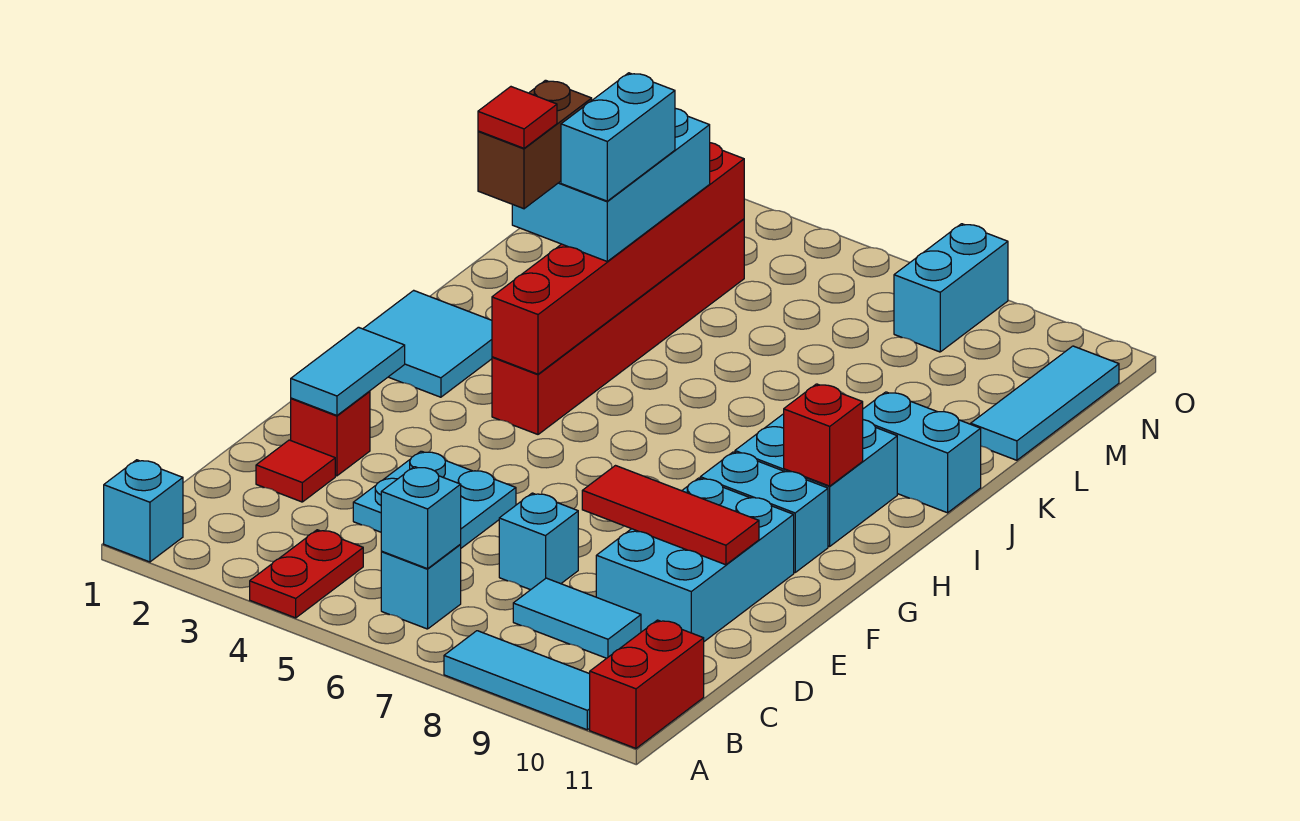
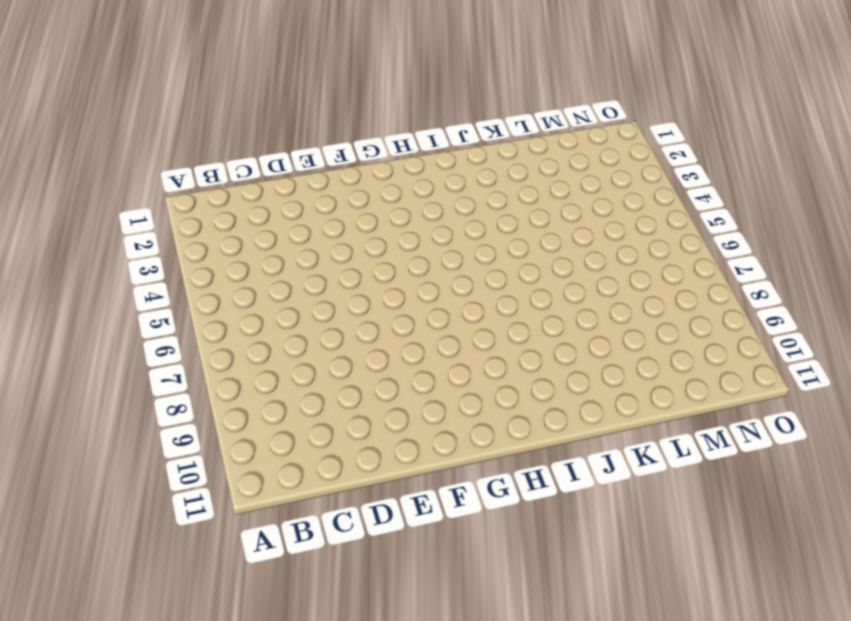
none -> cyan brick A1 level 1
none -> red plate A4:B4 level 1
none -> cyan tile A8:A10 level 1

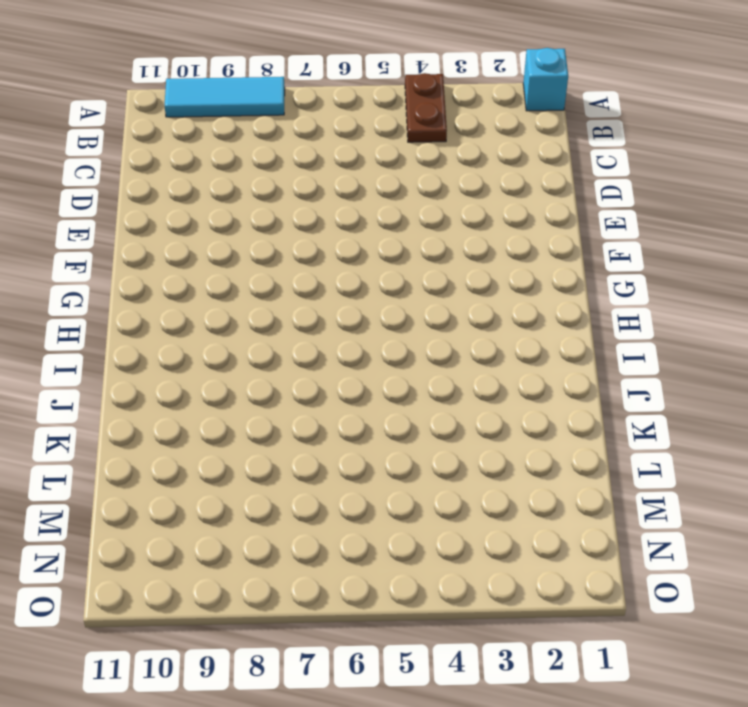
brown plate A4:B4 level 1 -> red plate A4:B4 level 1
none -> red brick A11:B11 level 1
none -> cyan brick B6 level 1
none -> cyan tile C8:C9 level 1

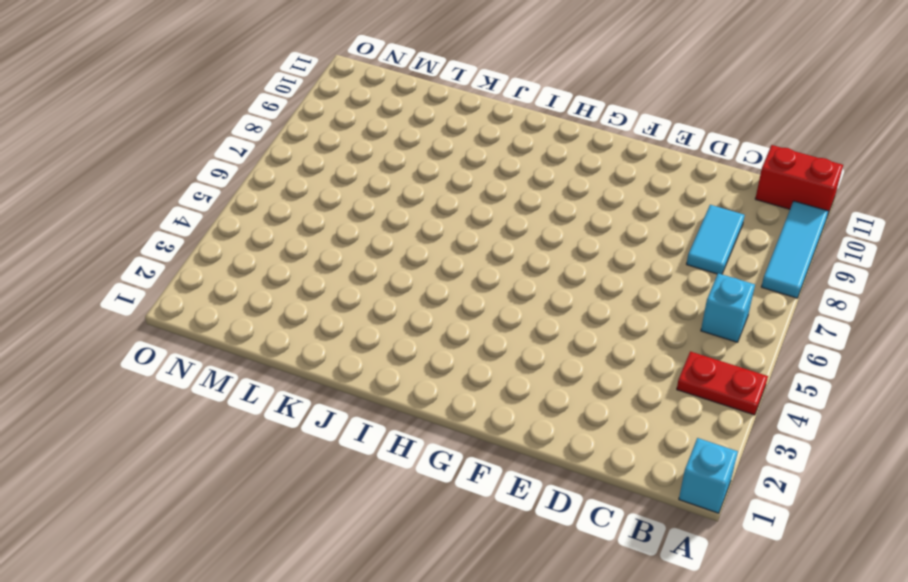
none -> red tile D2 level 1
none -> cyan plate D4:E5 level 1
none -> cyan brick D7 level 1

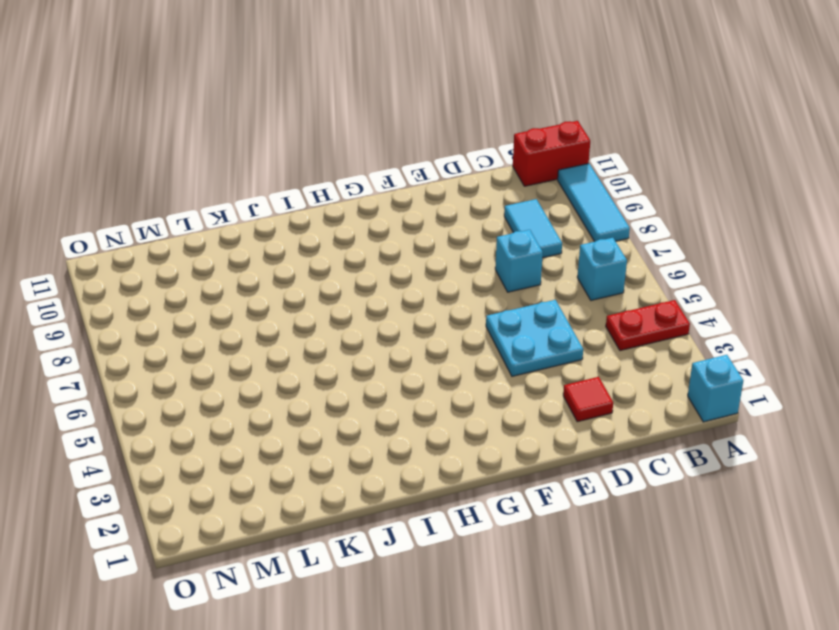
none -> cyan brick D9:F10 level 1
none -> red brick E2 level 1
none -> cyan brick G9:G10 level 1

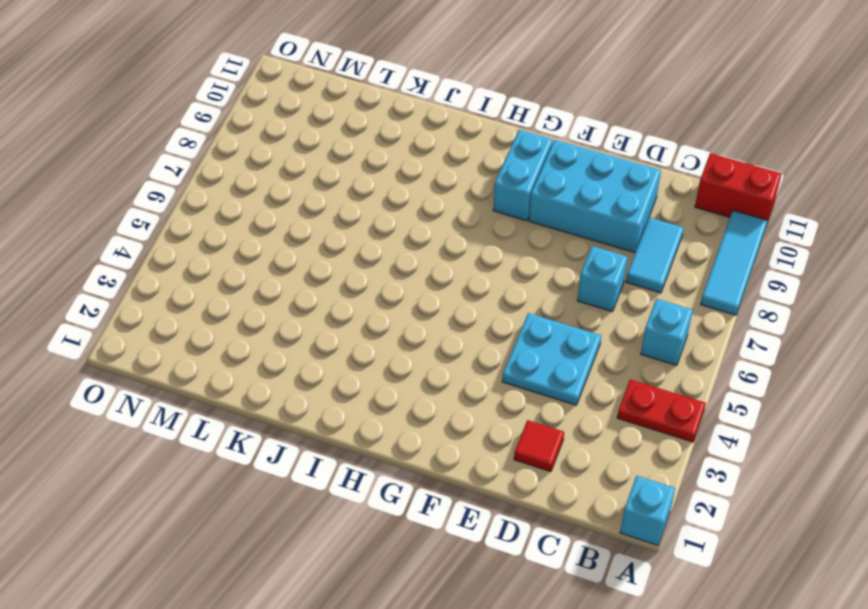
none -> red brick E2 level 1
none -> cyan tile H1:I2 level 1
none -> red brick H4:M4 level 1

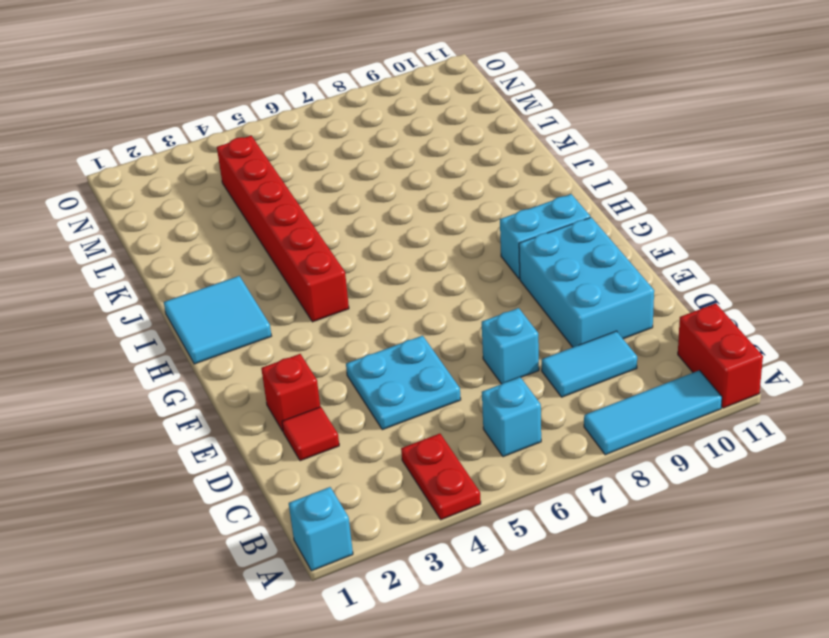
none -> cyan brick H9:I10 level 1
none -> cyan brick J10:J11 level 1
none -> cyan tile L11:N11 level 1

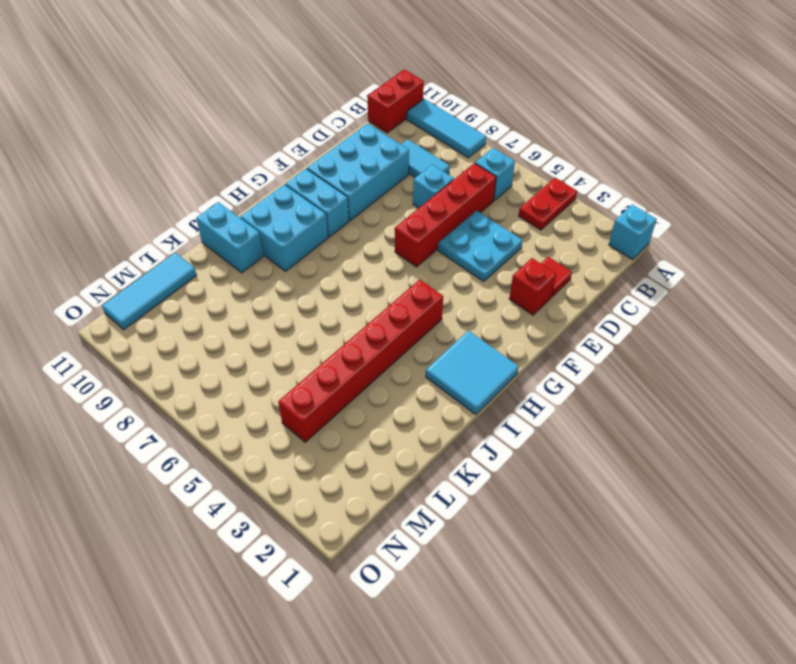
red brick C6:F6 level 1 -> none
none -> cyan brick N8:O8 level 1
none -> cyan brick B6 level 2
none -> cyan tile E2:F2 level 2

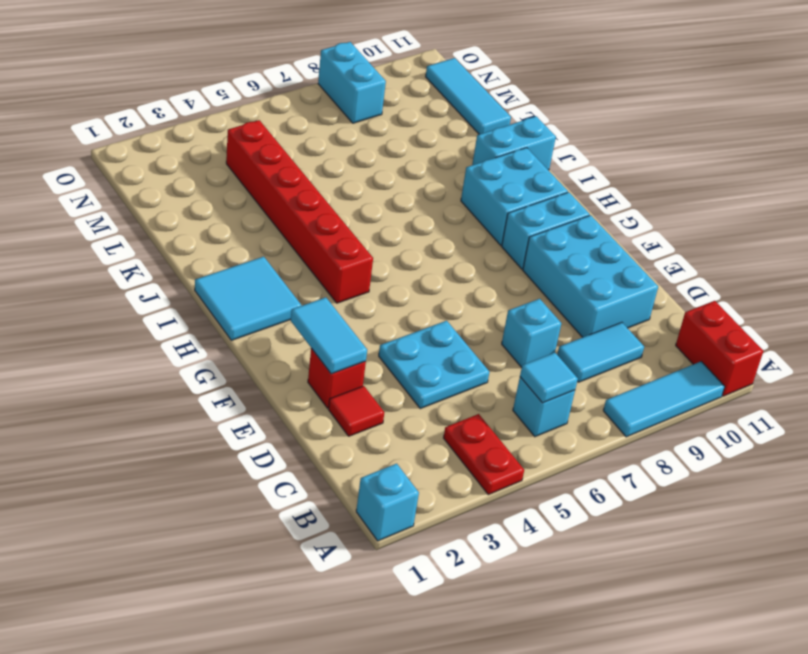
cyan tile B6 level 2 -> cyan brick B6 level 2
none -> red tile E8:E10 level 2
none -> red brick H4:M4 level 2
none -> red brick H10 level 2

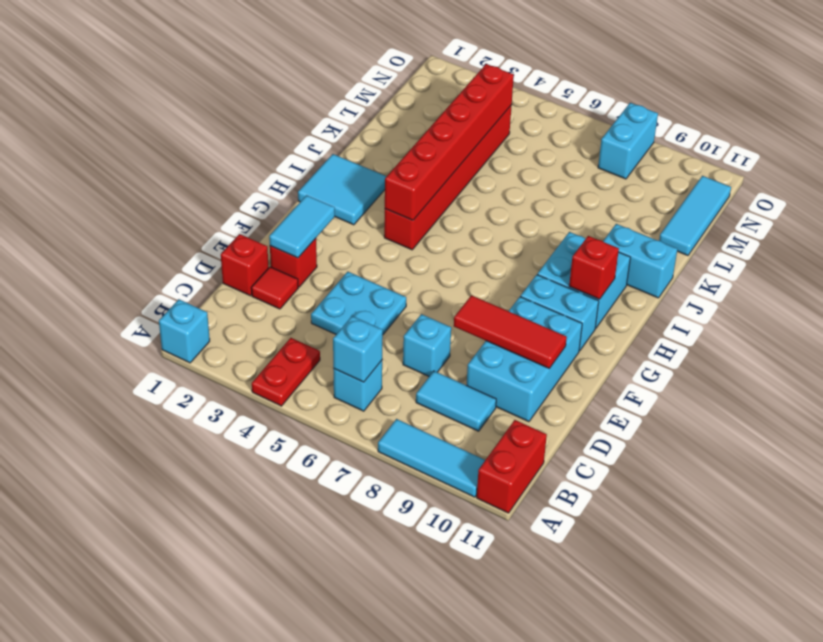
red brick D1 level 1 -> none
none -> cyan brick J3:L4 level 3
none -> brown brick I3:J3 level 4
none -> cyan brick J4:K4 level 4

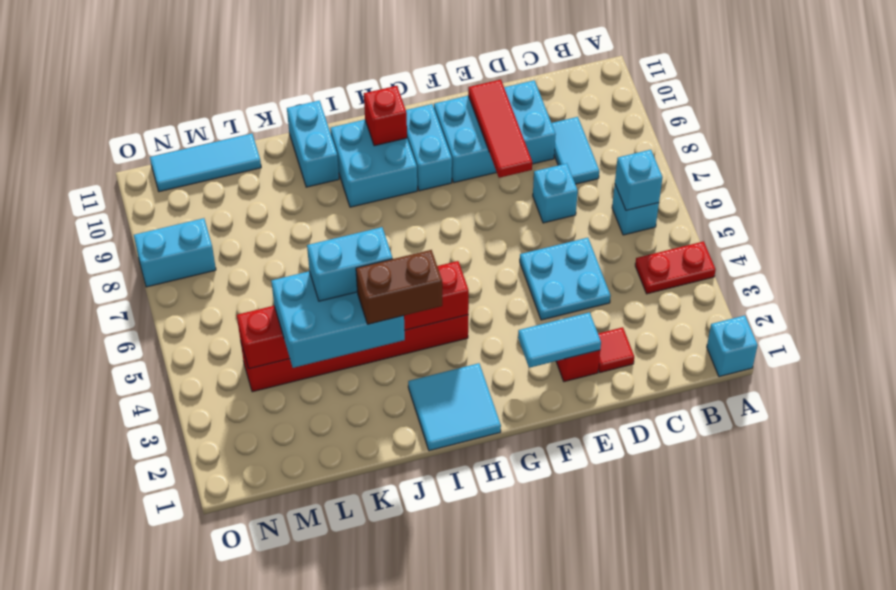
none -> cyan tile A8:A10 level 1
none -> red brick A11:B11 level 1
none -> red tile I3 level 5

